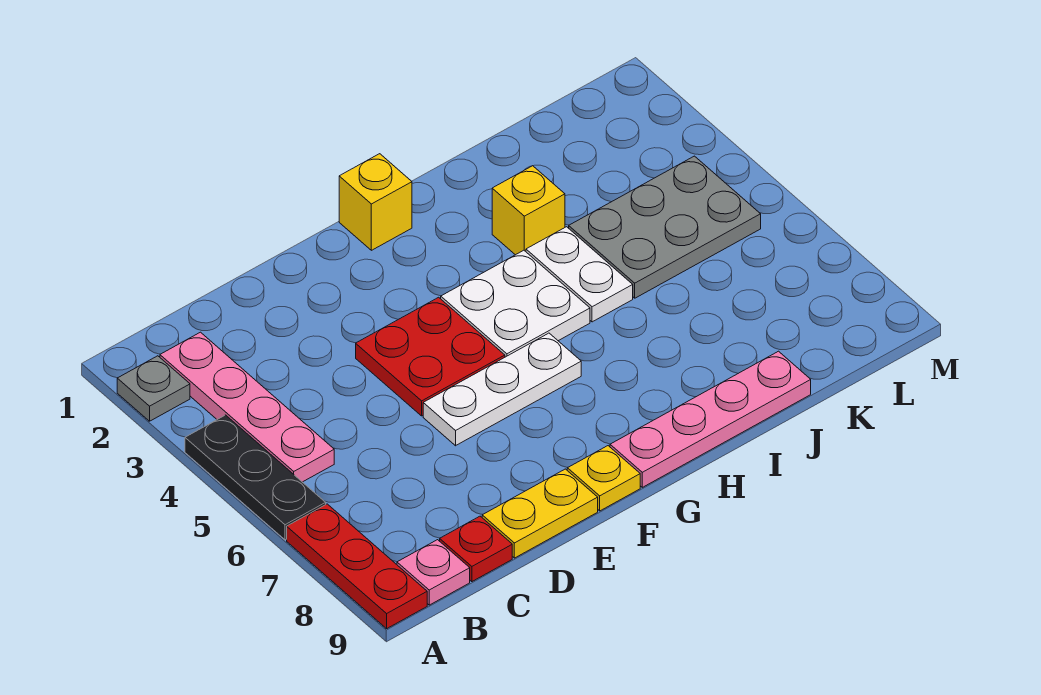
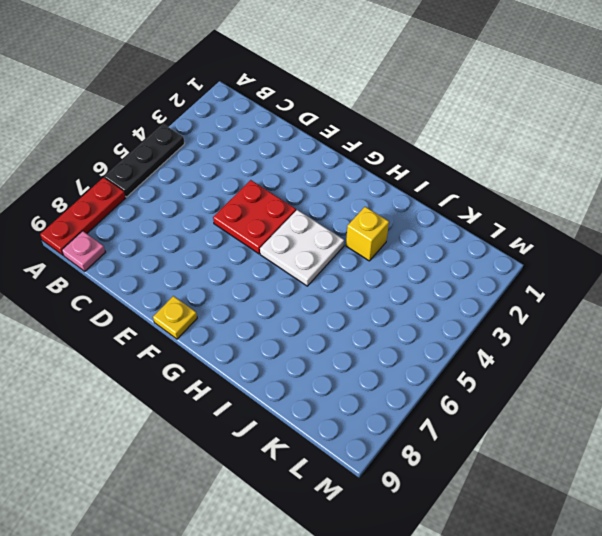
none -> grey plate A2 level 1
none -> pink plate B2:B5 level 1
none -> red plate C9 level 1

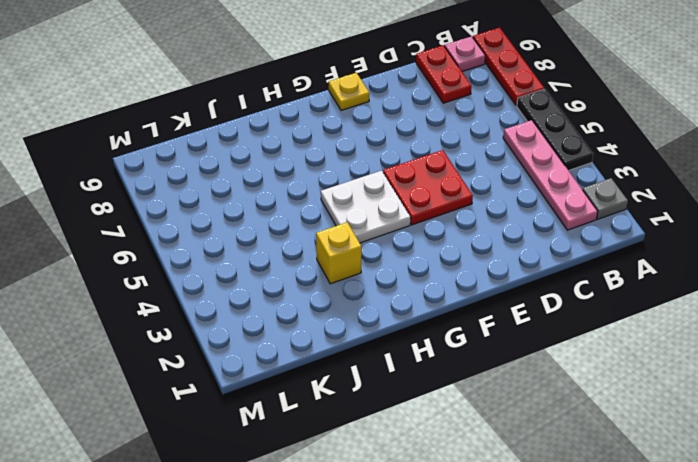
red plate C8:C9 level 1 -> red plate C9 level 1
none -> yellow plate D9:E9 level 1
none -> white plate E6:G6 level 1
none -> yellow brick G1 level 1

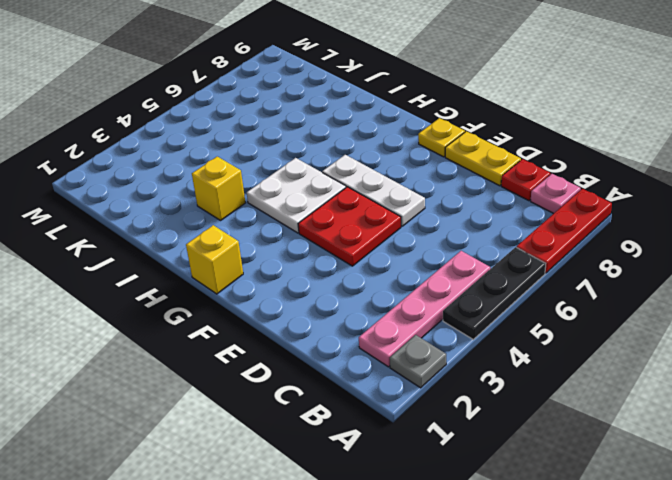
none -> pink plate G9:J9 level 1
none -> white plate I4:I5 level 1
none -> grey plate J4:L5 level 1

